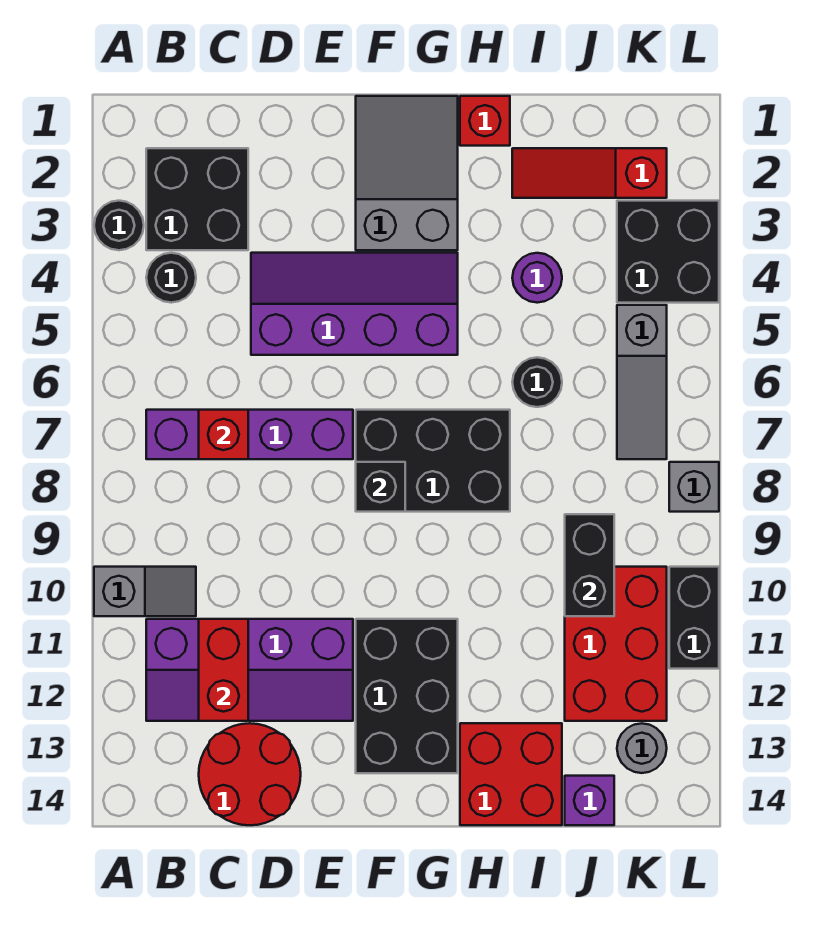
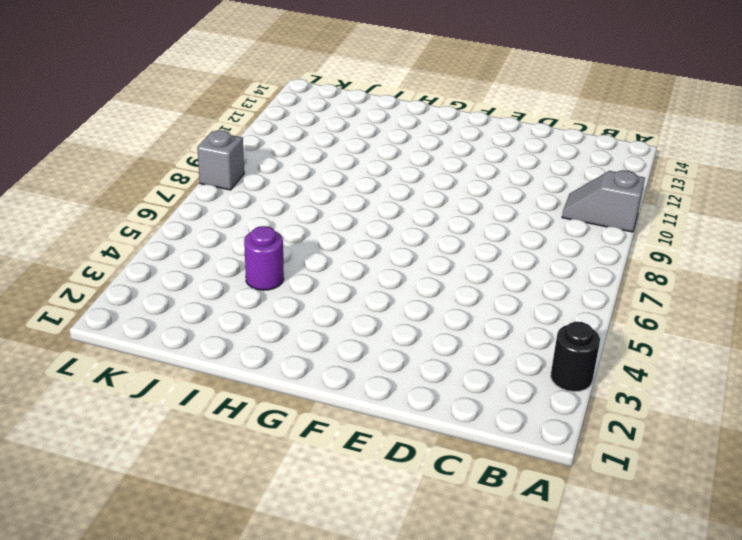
none -> black brick B2:C3 level 1
none -> black round brick B4 level 1
none -> purple brick B7:E7 level 1

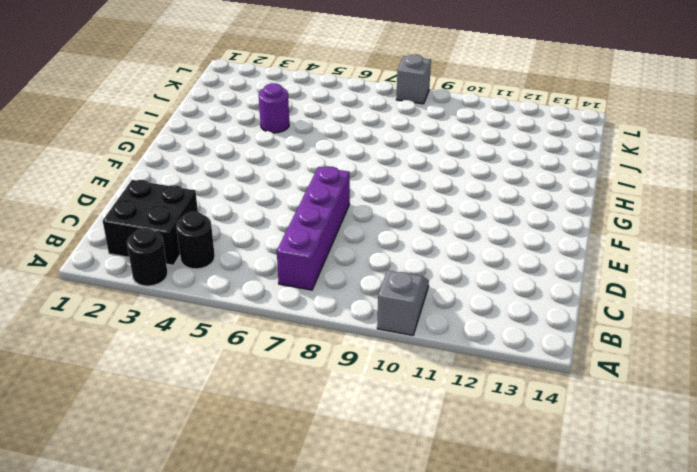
none -> purple slope B11:E12 level 1 top 11
none -> red round brick C13:D14 level 1
none -> purple slope D4:G5 level 1 top 5

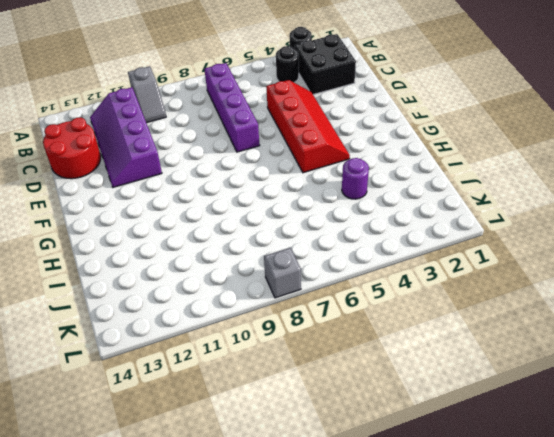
red slope D4:G5 level 1 top 5 -> purple slope D4:G5 level 1 top 5
none -> grey slope F1:G3 level 1 top 3
none -> black brick F7:H8 level 1
none -> black brick F11:G13 level 1

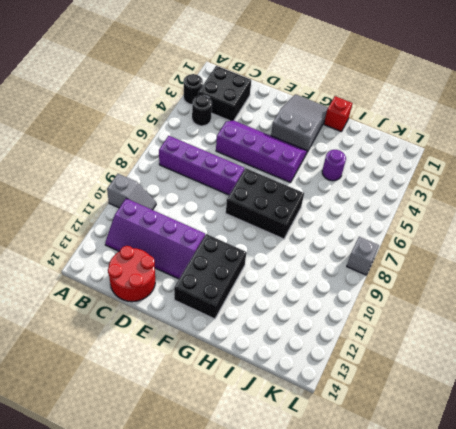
none -> red brick H13:I14 level 1
none -> red slope I2:K2 level 1 top K
none -> black round brick I6 level 1

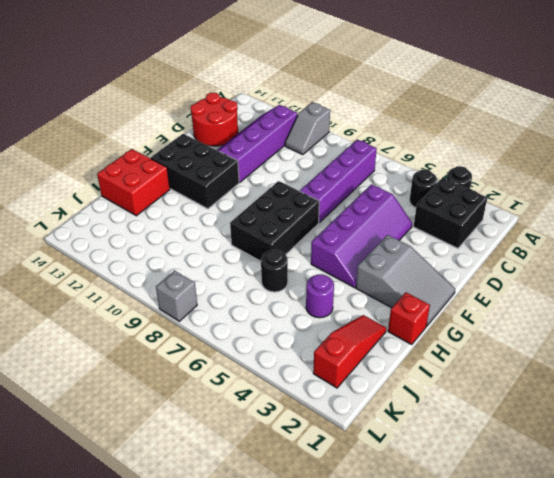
none -> red brick J10:K12 level 1
none -> purple brick J14 level 1
none -> black brick K3:L4 level 1

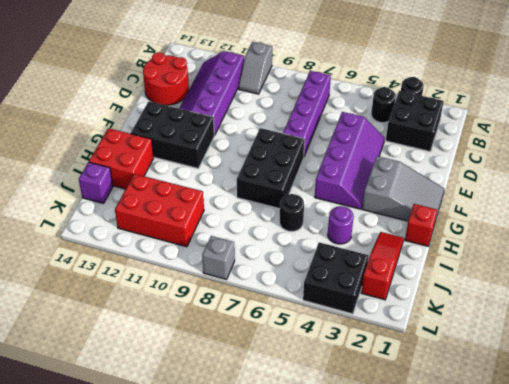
none -> grey slope K5:K7 level 1 top 5
none -> grey round brick K13 level 1
none -> black brick L10:L11 level 1

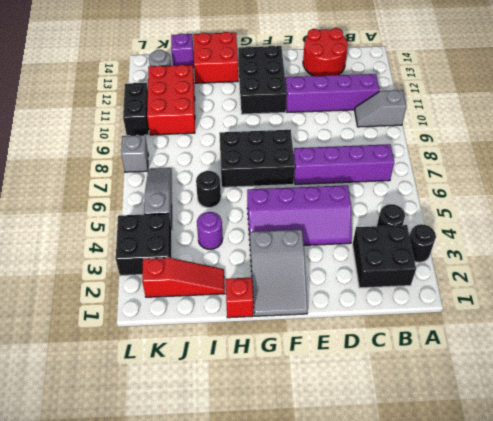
none -> red brick C7 level 2
none -> red brick C11:C12 level 2
none -> black brick F8 level 2

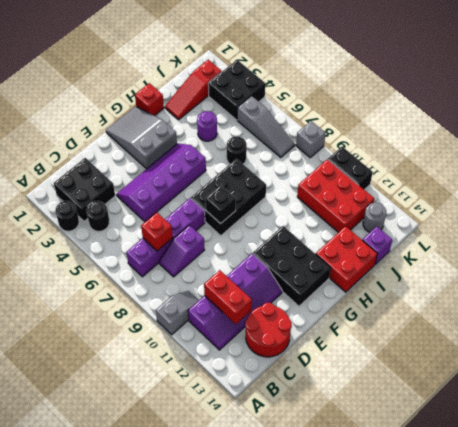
purple slope C8:D8 level 1 top D -> none
none -> black brick J9:J10 level 2

